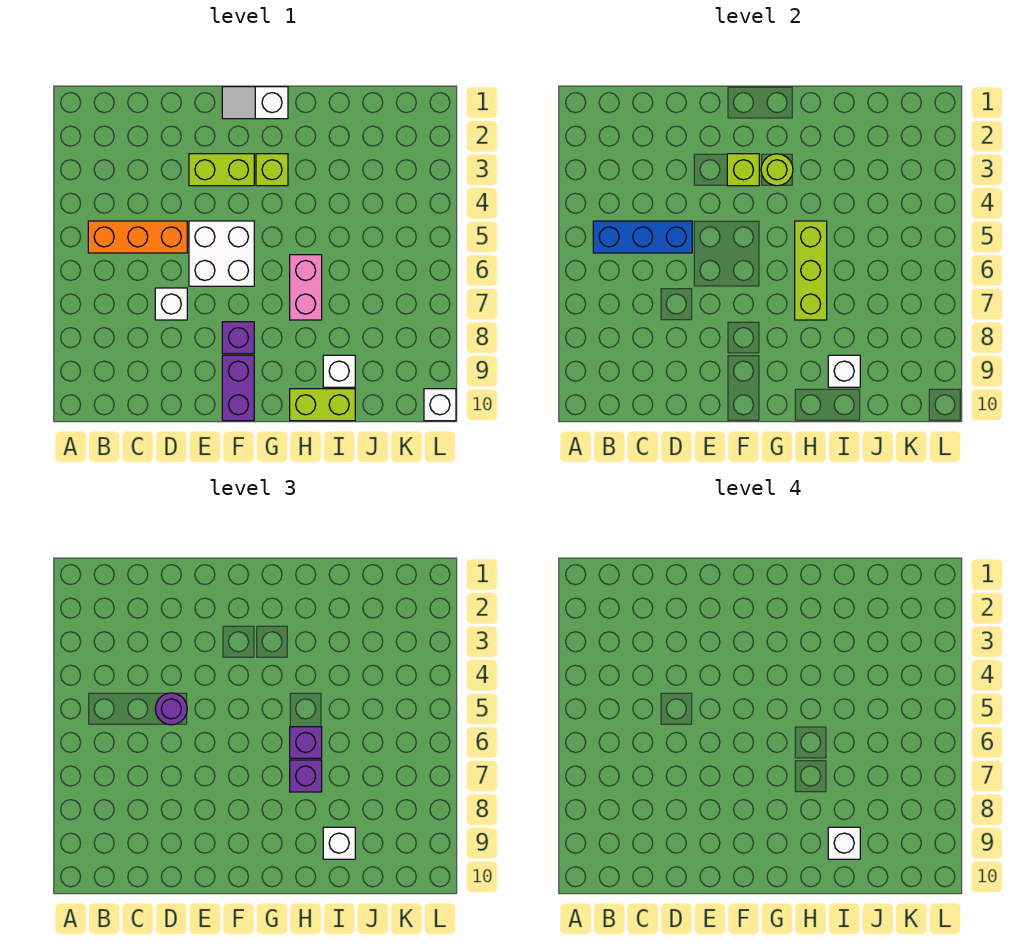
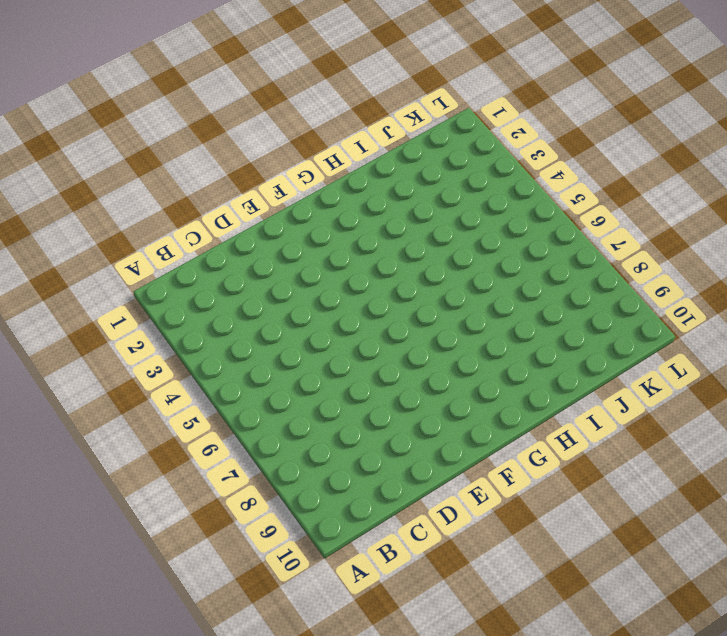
none -> orange brick B5:D5 level 1
none -> white brick D7 level 1
none -> lime brick E3:F3 level 1

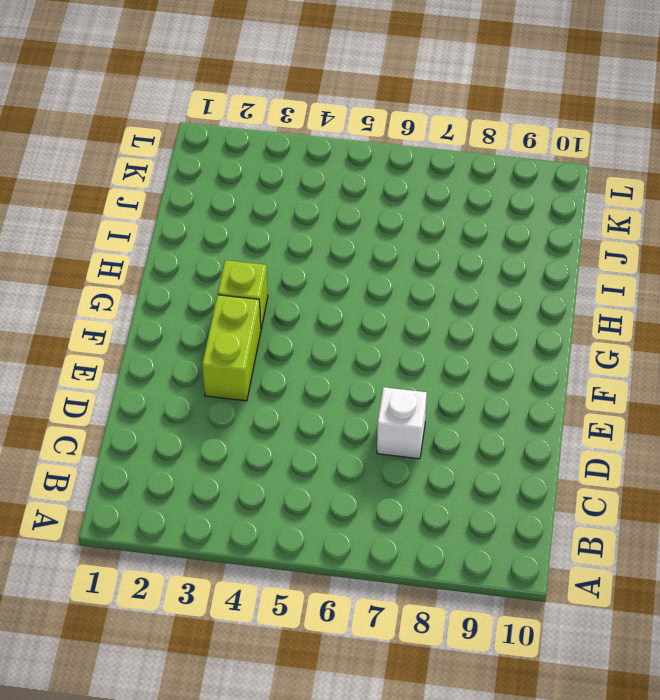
none -> orange brick B5:D5 level 1
none -> white brick E5:F6 level 1
none -> white slope F1:G1 level 1 top G

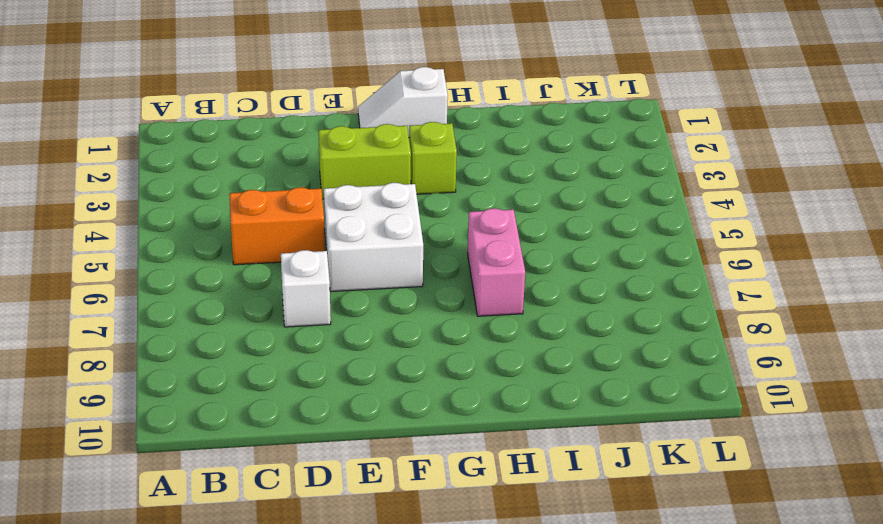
orange brick C5:D5 level 1 -> orange brick B5:D5 level 1
none -> purple brick F8 level 1
none -> purple brick F9:F10 level 1
none -> lime brick H10:I10 level 1

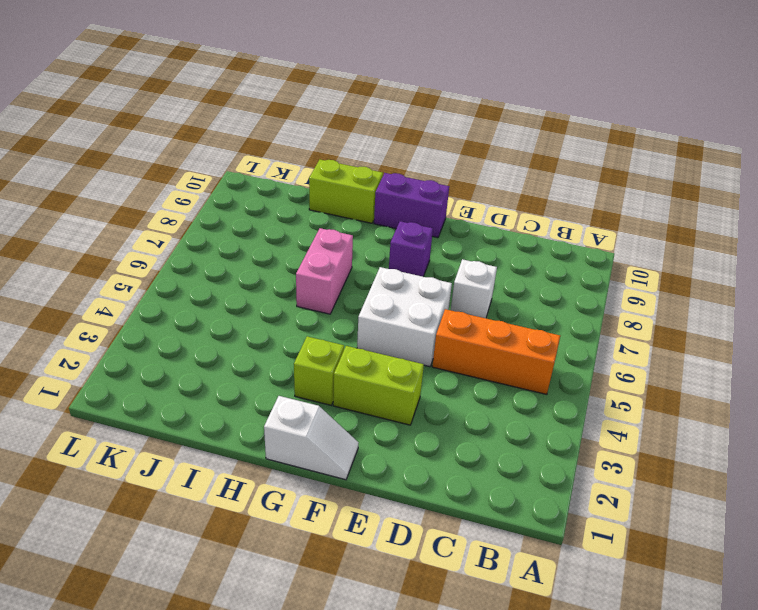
purple brick F10:G10 level 1 -> purple brick F9:F10 level 1
none -> white brick I9 level 1
none -> white brick L10 level 1
none -> blue brick B5:D5 level 2

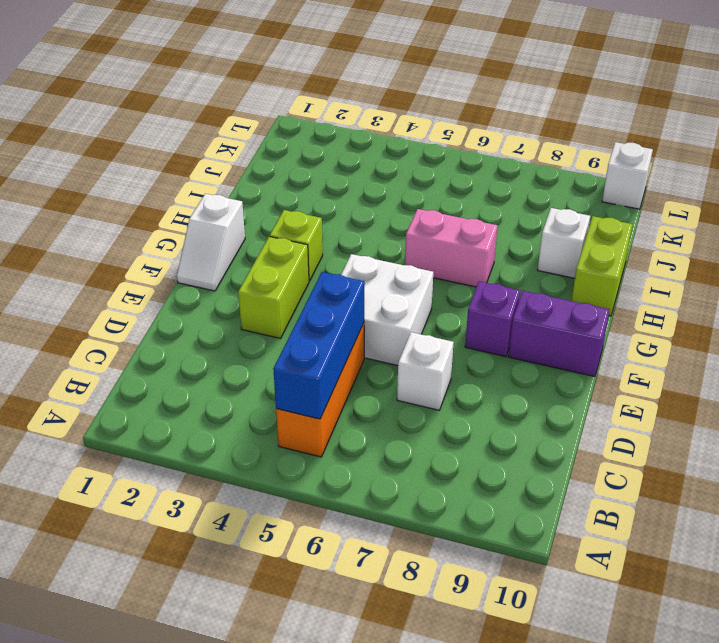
none -> lime brick F3 level 2
none -> lime round brick G3 level 2
none -> lime brick H5:H7 level 2

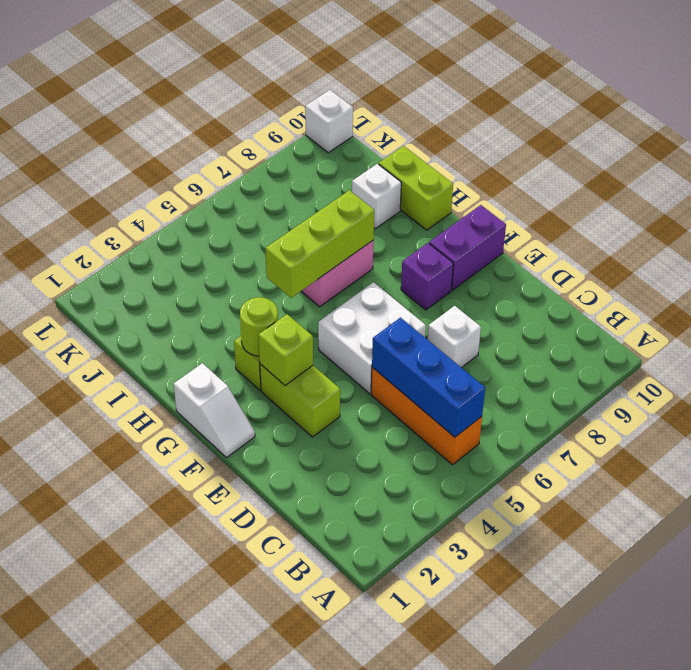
none -> white brick I9 level 2
none -> purple round brick D5 level 3
none -> purple brick H6 level 3

